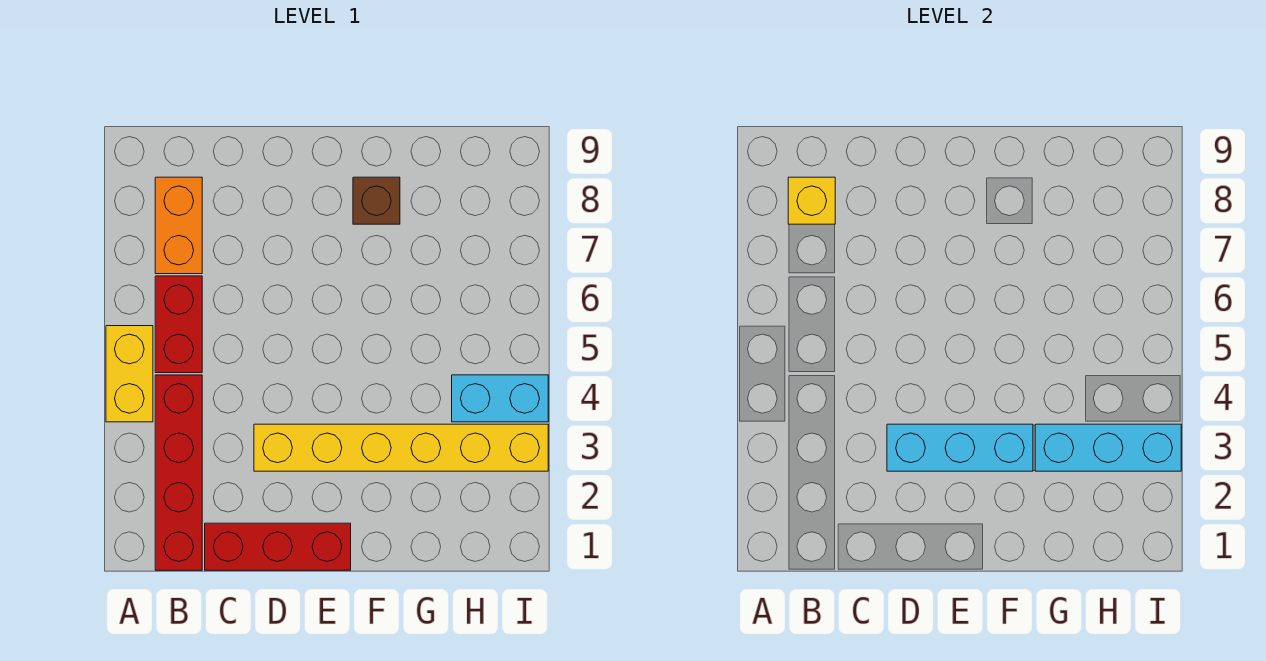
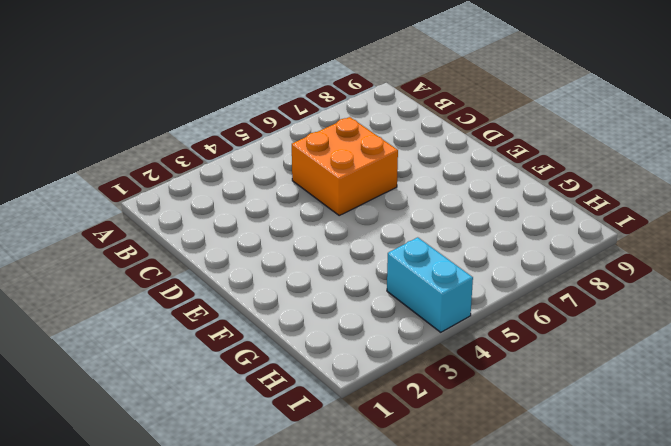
orange brick C5:D6 level 1 -> none
none -> yellow brick A4:A5 level 1
none -> red brick B1:B4 level 1

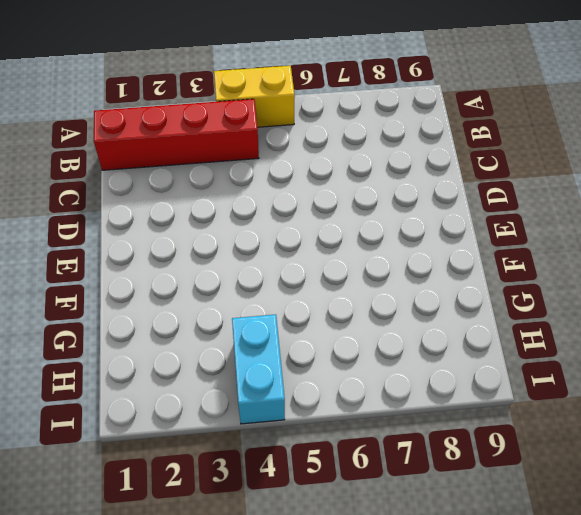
none -> red brick B5:B6 level 1
none -> orange brick B7:B8 level 1

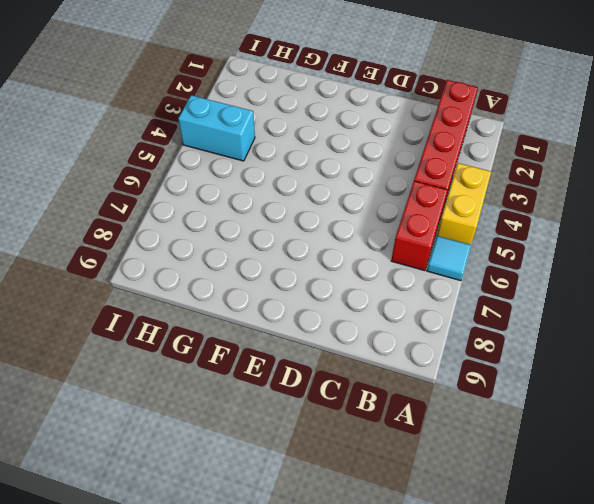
cyan tile A6 level 1 -> none
none -> orange brick B7:B8 level 1
none -> red brick C1:E1 level 1

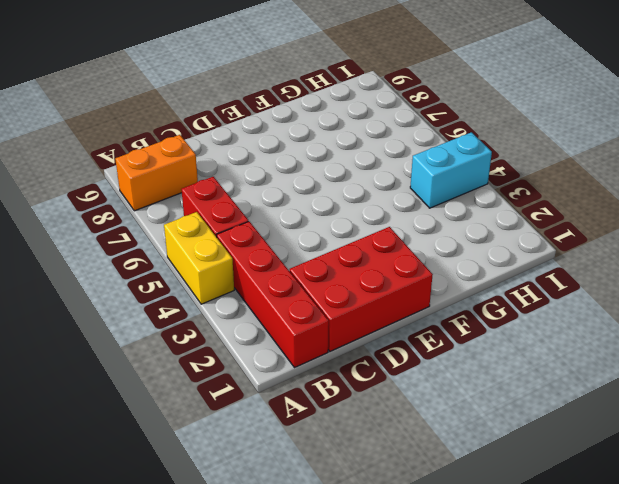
orange brick A8:B8 level 1 -> orange brick B7:B8 level 1
red brick C1:E2 level 1 -> red brick C1:E1 level 1
none -> yellow brick D3:I3 level 1
none -> brown brick F8 level 1

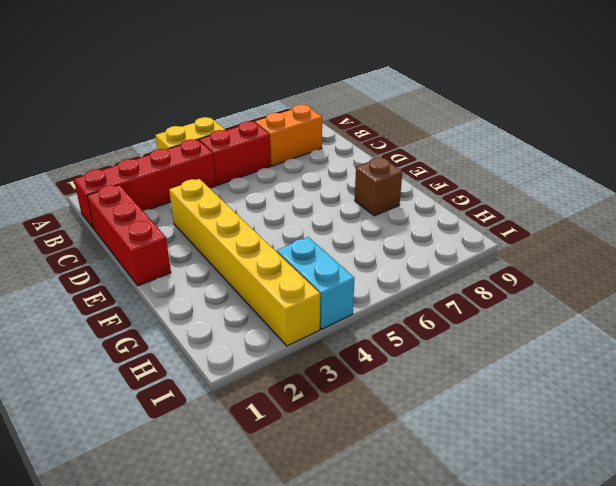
none -> yellow brick B8 level 2
none -> cyan brick D3:F3 level 2

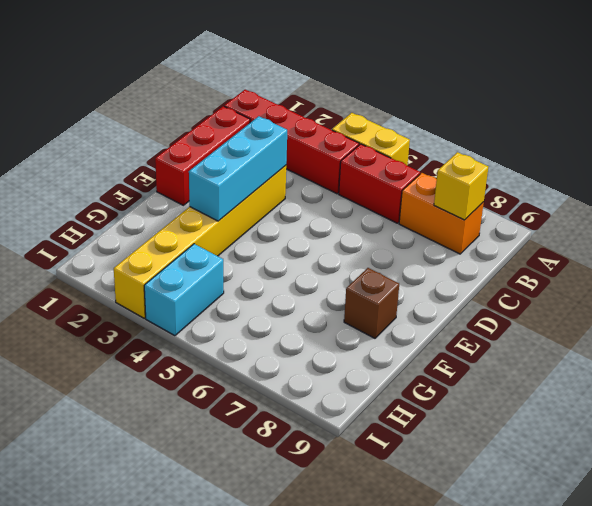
none -> cyan brick G3:I3 level 2

